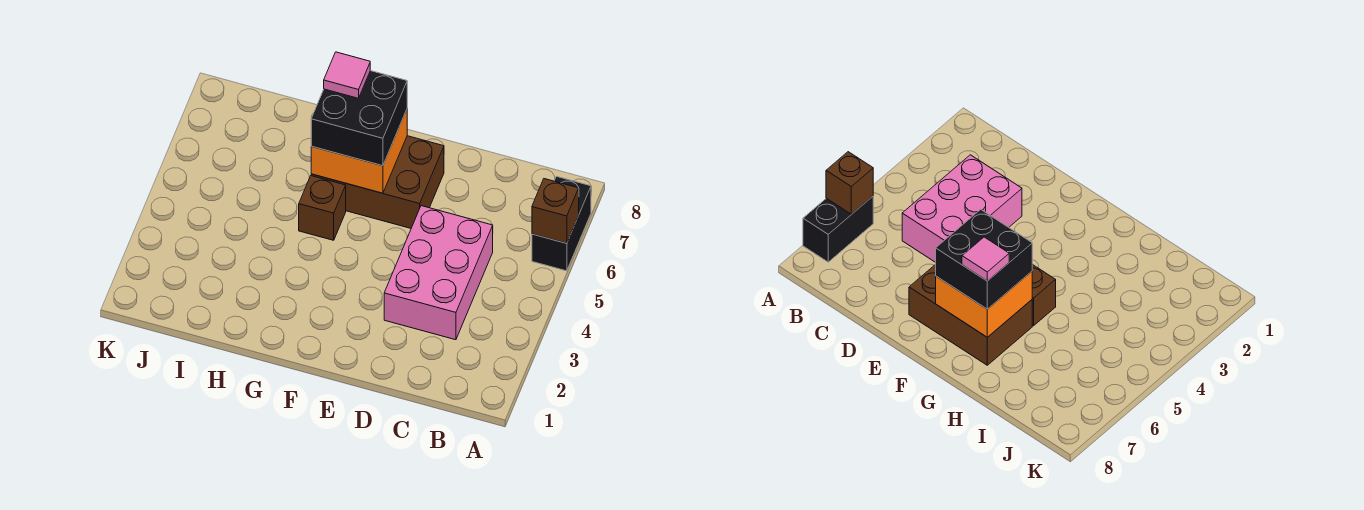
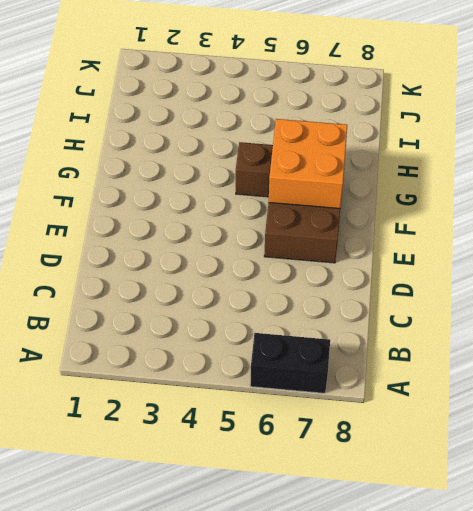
none -> pink brick C3:D5 level 1
none -> brown brick A6 level 2

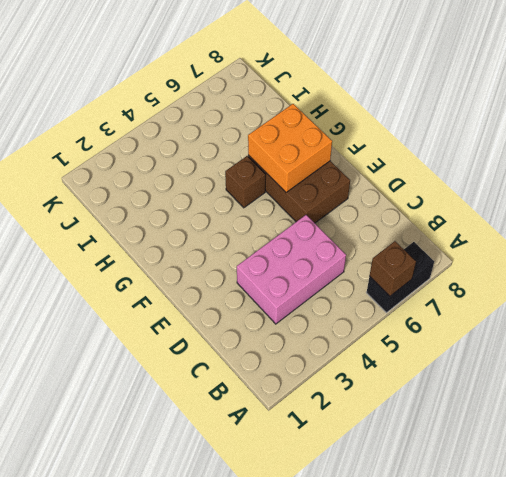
none -> black brick F6:G7 level 3
none -> pink tile G7 level 4

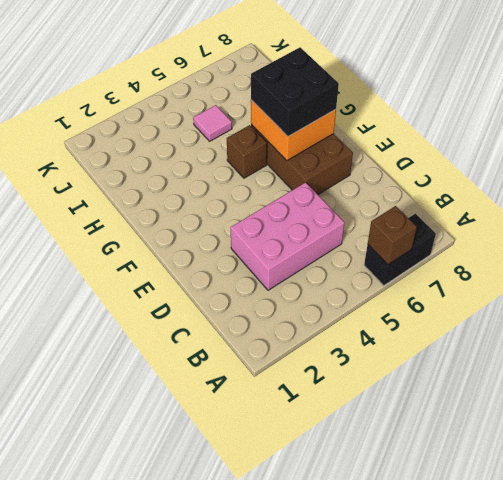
pink tile I5 level 1 -> pink tile G7 level 4

